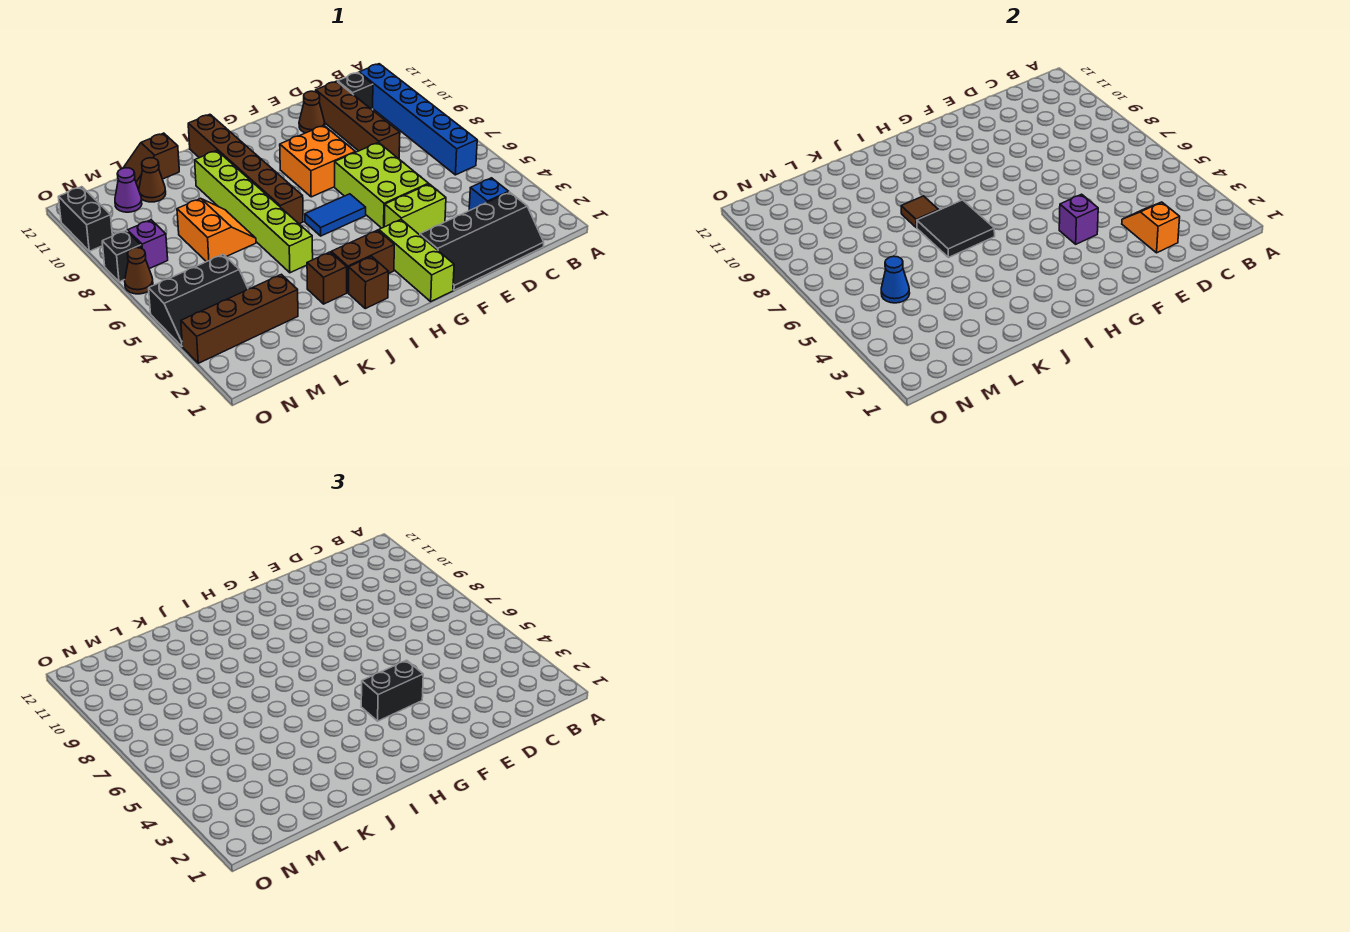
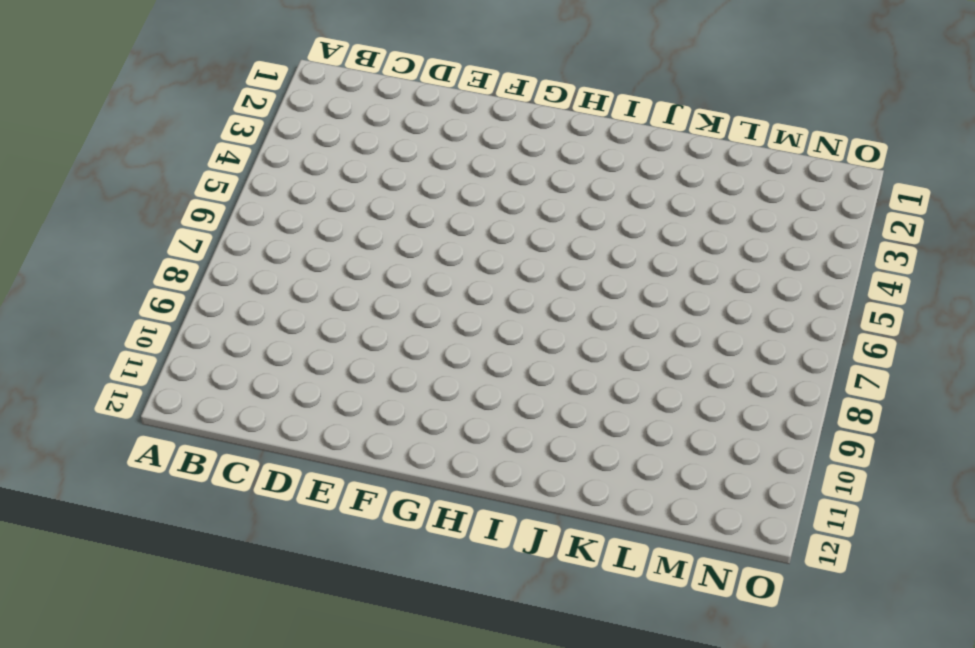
none -> blue brick B6:B11 level 1
none -> black slope C1:F2 level 1 top 2
none -> blue brick C3 level 1
none -> black brick C11 level 1

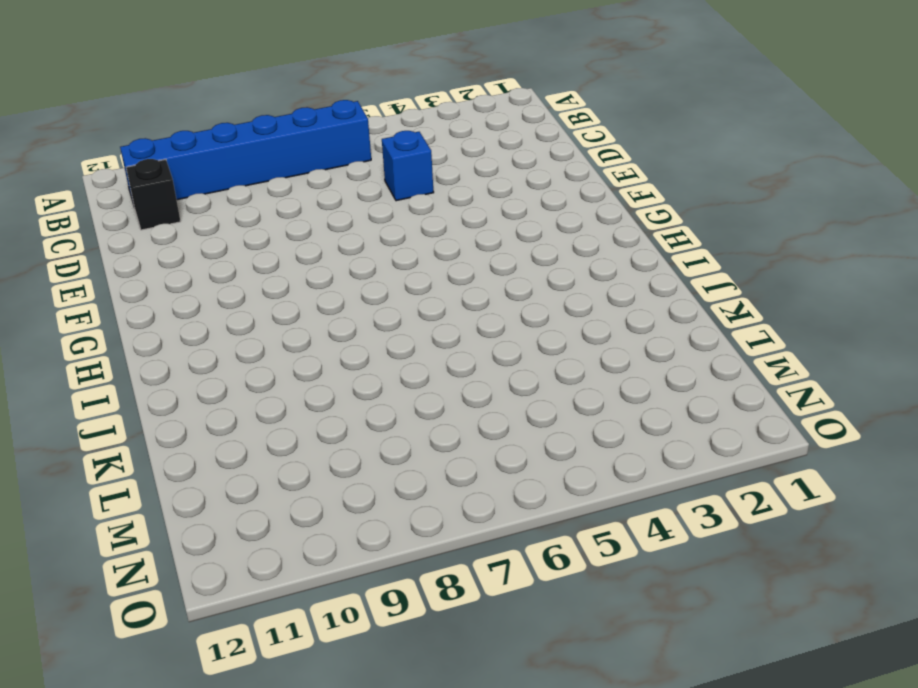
blue brick D5 level 1 -> blue brick C3 level 1
none -> black slope C1:F2 level 1 top 2
none -> brown brick D8:D11 level 1
none -> lime brick E4:F4 level 1
none -> lime brick E5:F7 level 1

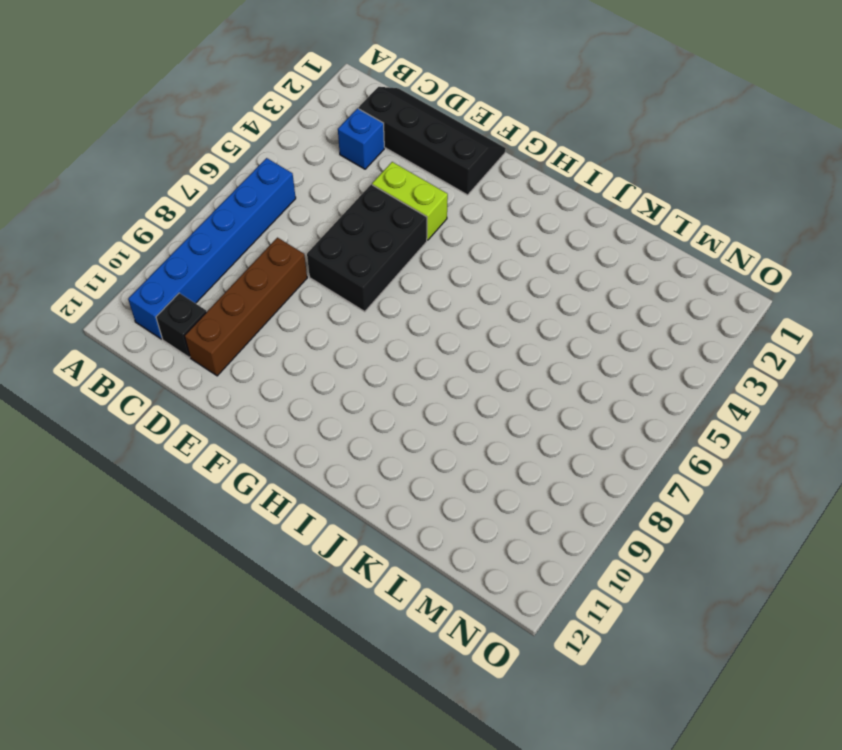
black brick E5:F7 level 1 -> lime brick E5:F7 level 1
none -> brown cone E11 level 1
none -> orange brick F8:G9 level 1
none -> lime brick G1:G3 level 1
none -> blue tile G6:H6 level 1

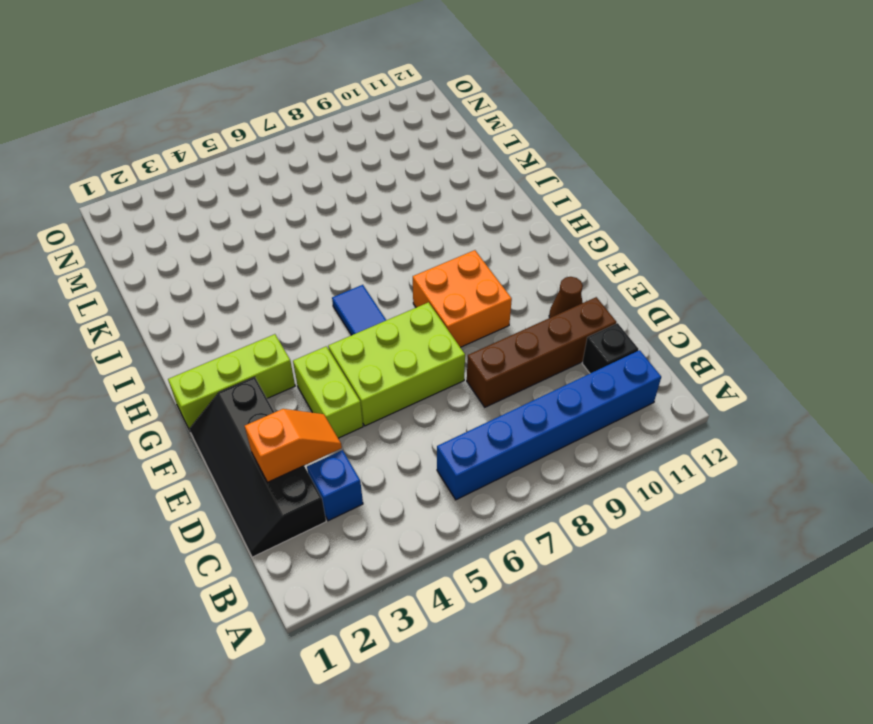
none -> brown brick H3:I3 level 1
none -> brown brick I2 level 1
none -> brown brick I7:I12 level 1
none -> brown brick J3 level 1

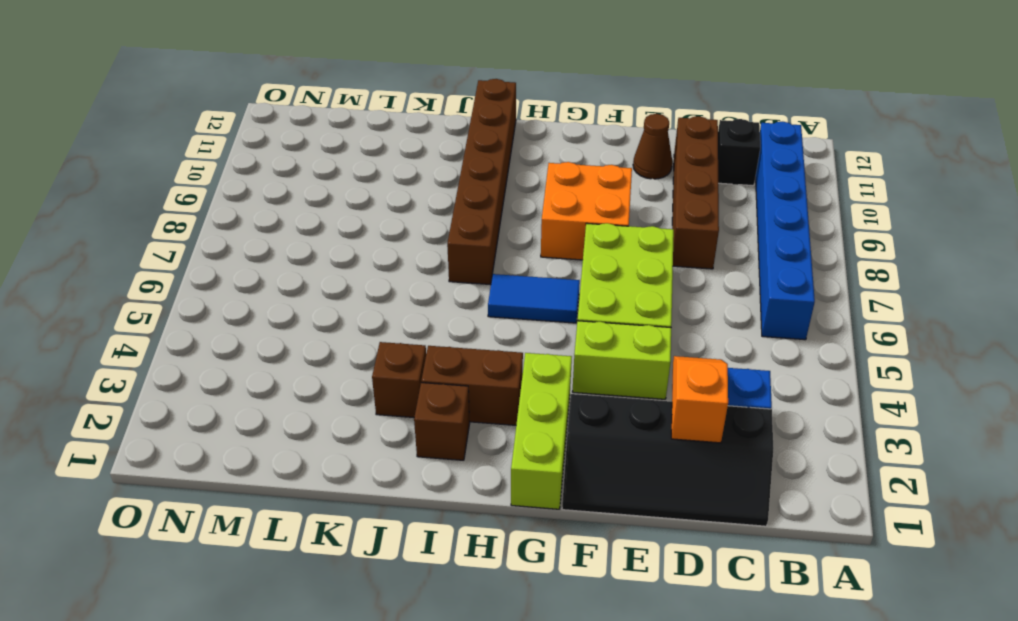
none -> lime brick J5:J10 level 1
none -> orange slope K7:L8 level 1 top L
none -> brown slope K12:L12 level 1 top K
none -> brown brick L3:O3 level 1

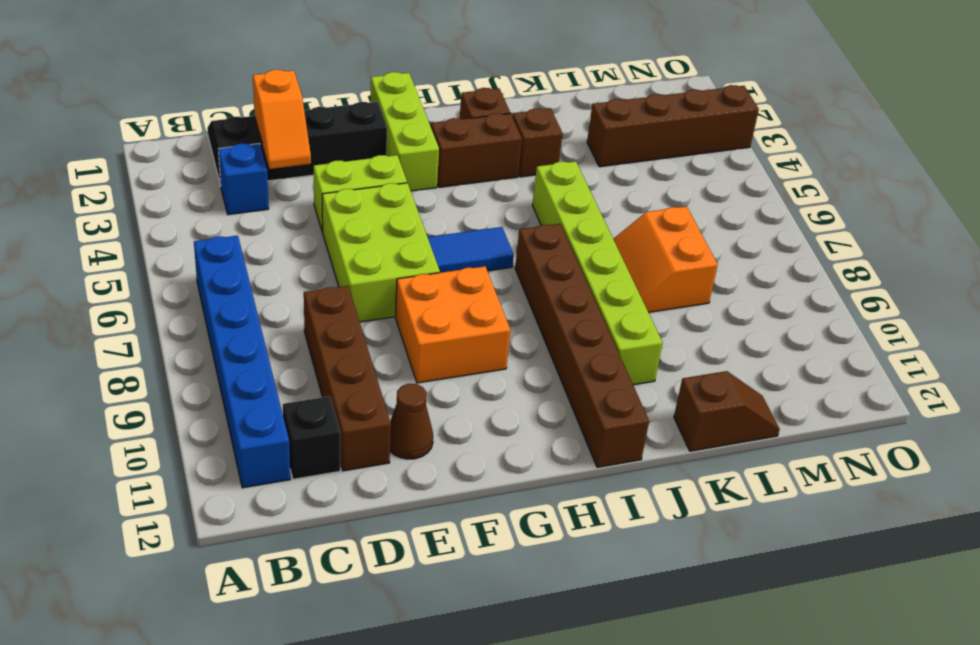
none -> brown cone L11 level 1
none -> black slope M4:O5 level 1 top 5
none -> purple cone M11 level 1
none -> purple brick N8 level 1

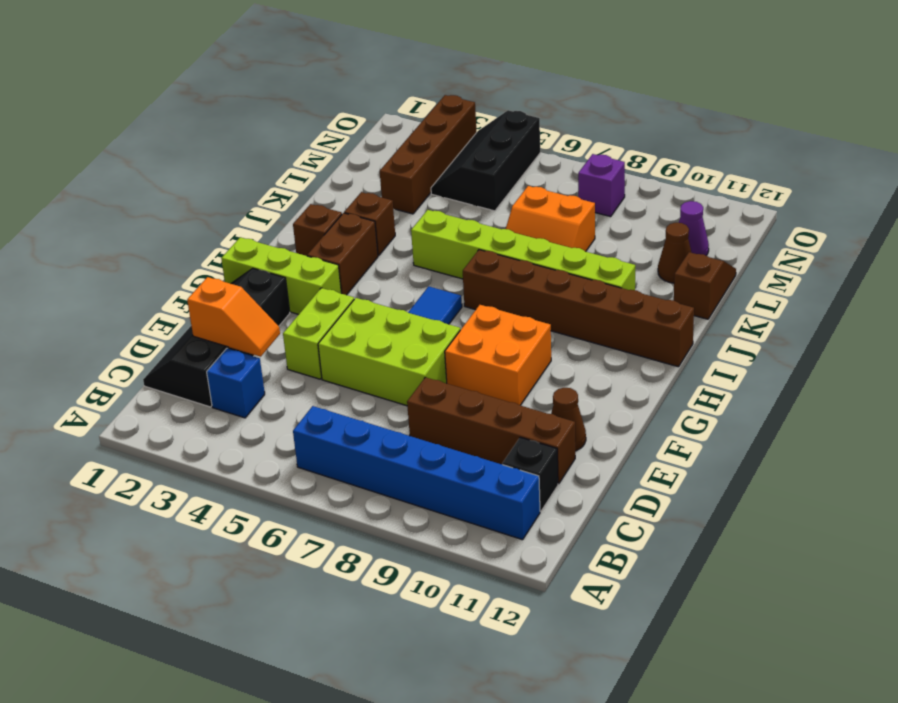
none -> brown cone O7 level 1
none -> black brick O8 level 1
none -> black brick O10:O11 level 1
none -> purple brick F4 level 2

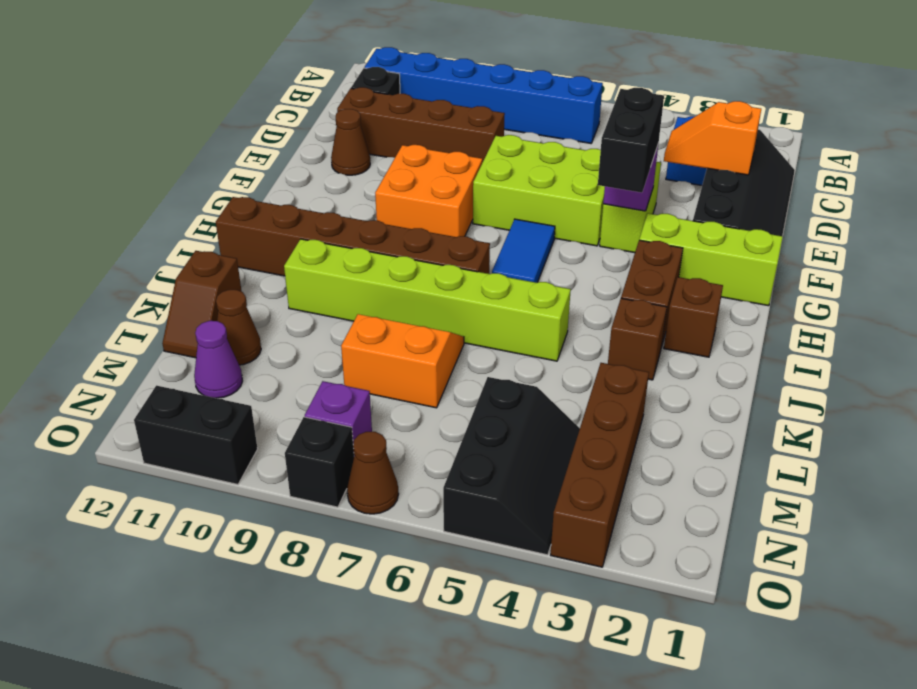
none -> black tile I6:J7 level 2
none -> brown tile J8 level 2
none -> blue cone M5 level 2

